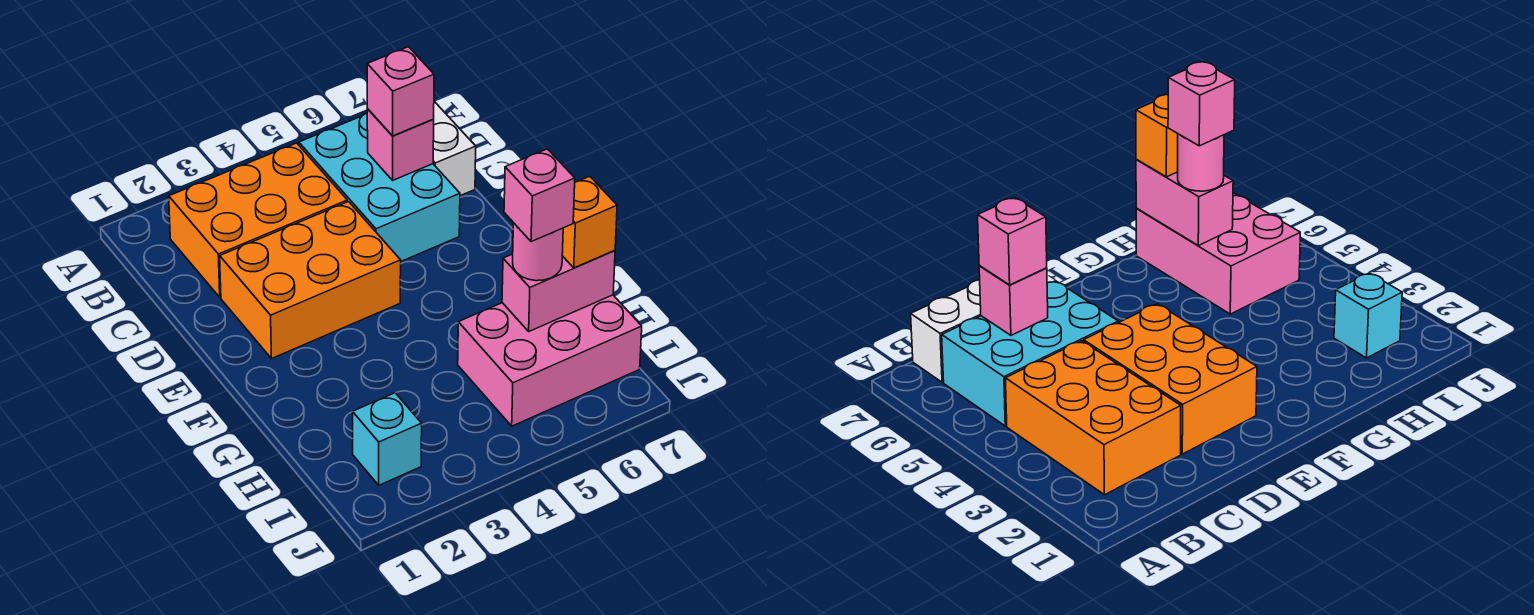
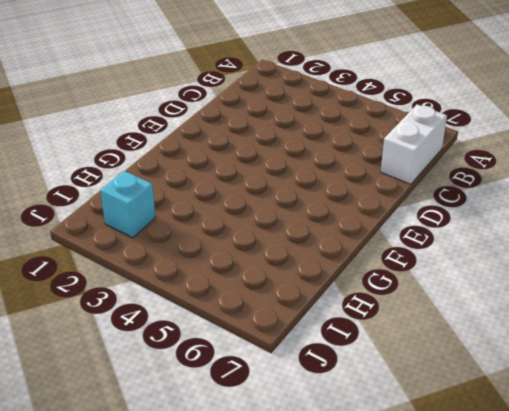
none -> orange brick B2:C4 level 1
none -> cyan brick B5:D6 level 1
none -> orange brick D2:E4 level 1

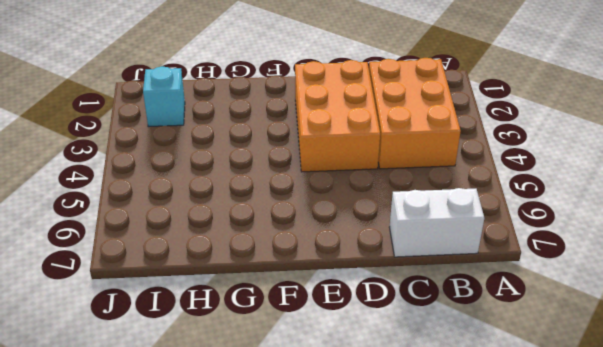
none -> cyan brick B5:D6 level 1
none -> pink brick H5:I7 level 1
none -> pink brick C6 level 2

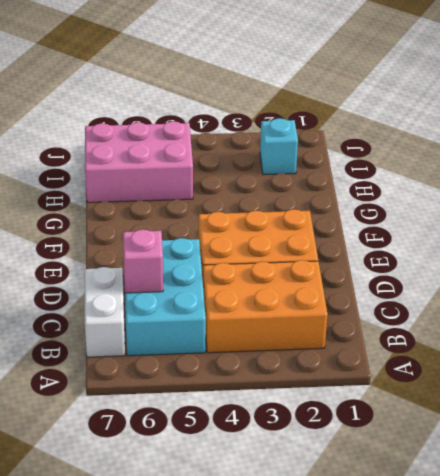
none -> pink brick H6:H7 level 2
none -> pink brick C6 level 3
none -> pink round brick H6 level 3

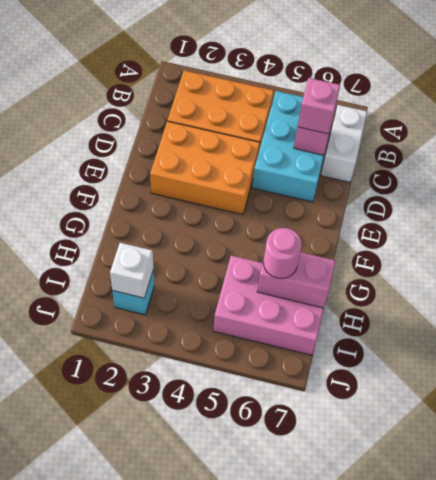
white brick I2 level 2 -> none
none -> orange brick H7 level 3
none -> pink brick H6 level 4

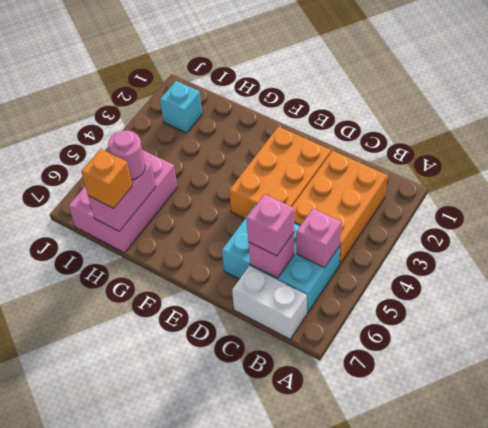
pink brick B5 level 2 -> pink brick H6 level 4

